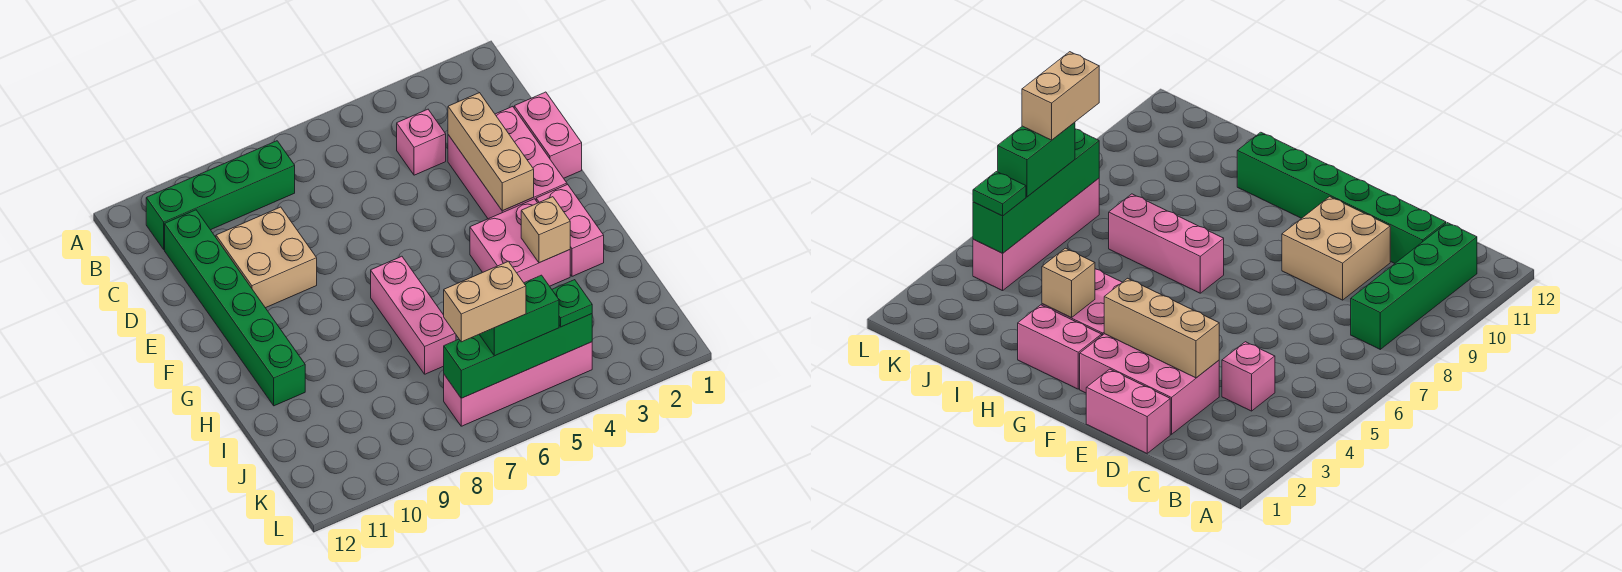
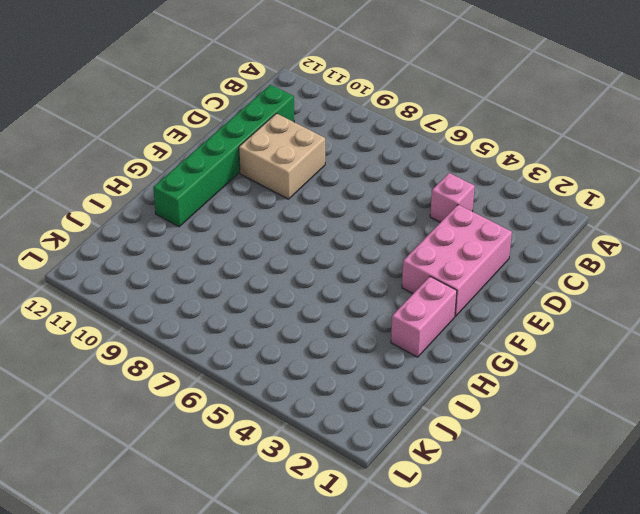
none -> green brick B8:B11 level 1
none -> pink brick D1:E1 level 1
none -> pink brick G3:H4 level 1

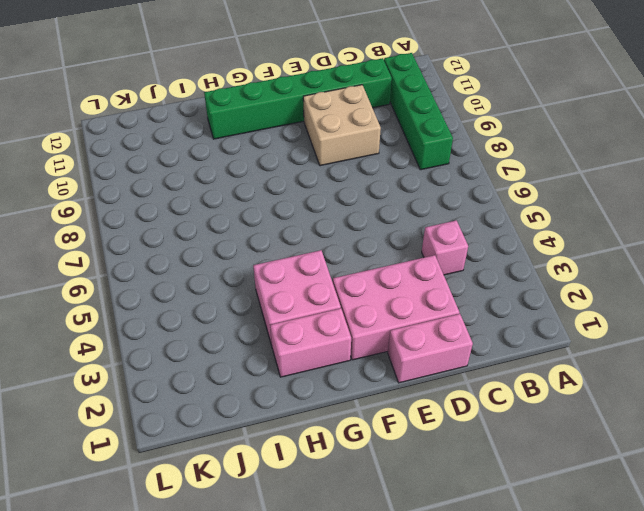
none -> pink brick G7:I7 level 1
none -> pink brick K4:K7 level 1
none -> tan brick D3:F3 level 2

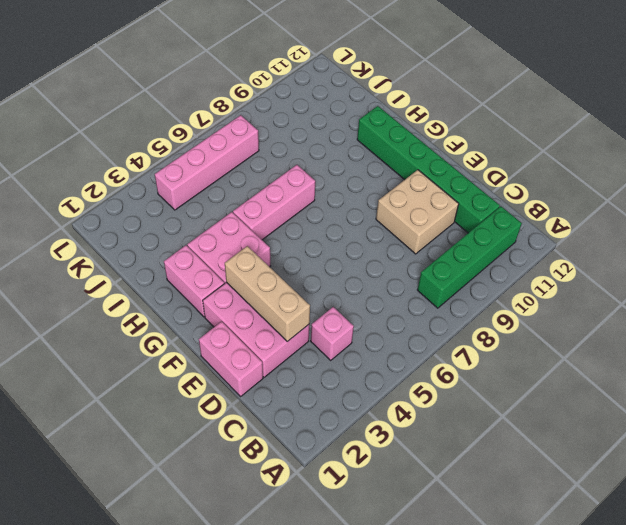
pink brick H5:H7 level 1 -> pink brick G7:I7 level 1
none -> tan brick H3 level 2
none -> green brick K4:K7 level 2
none -> green plate K4 level 3

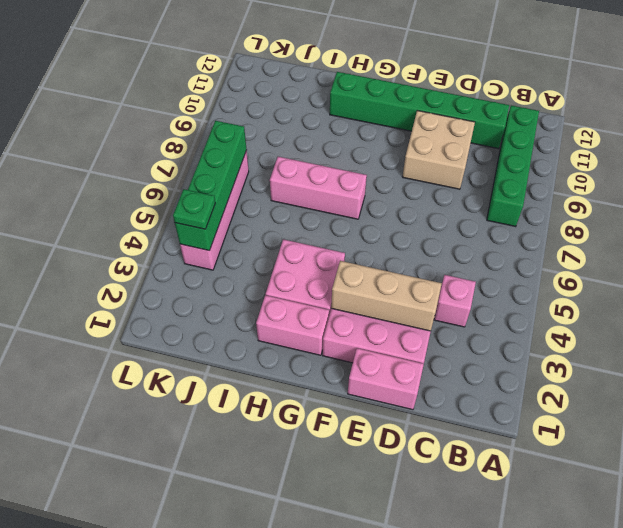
none -> tan brick H3 level 2
none -> green brick K5:K6 level 3
none -> tan brick K6:K7 level 4

